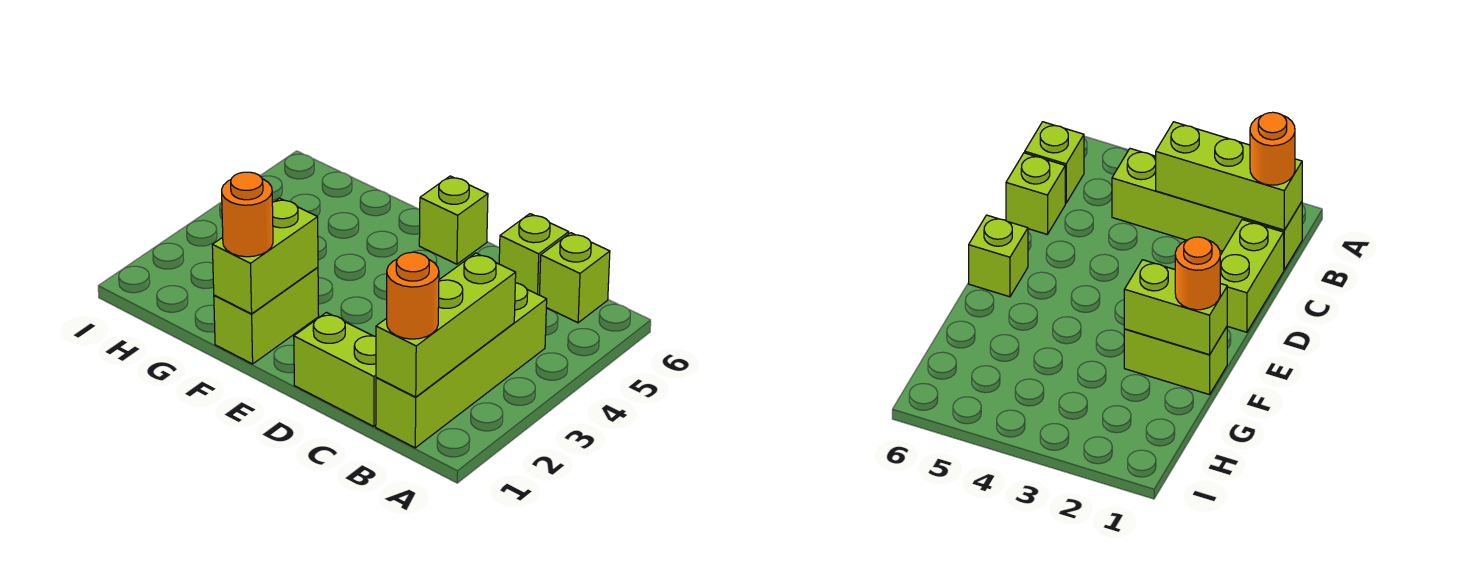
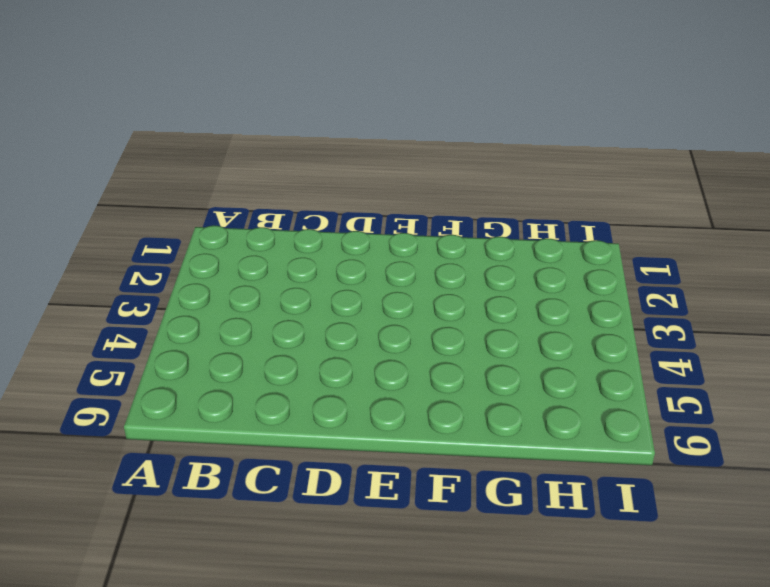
none -> lime brick B1:B4 level 1
none -> lime brick B6 level 1

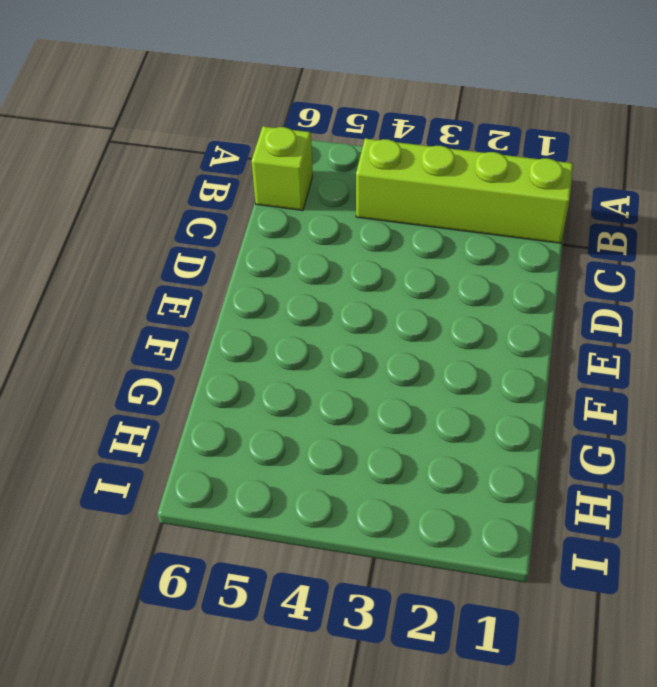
none -> lime brick C1:D1 level 1
none -> lime brick C6 level 1

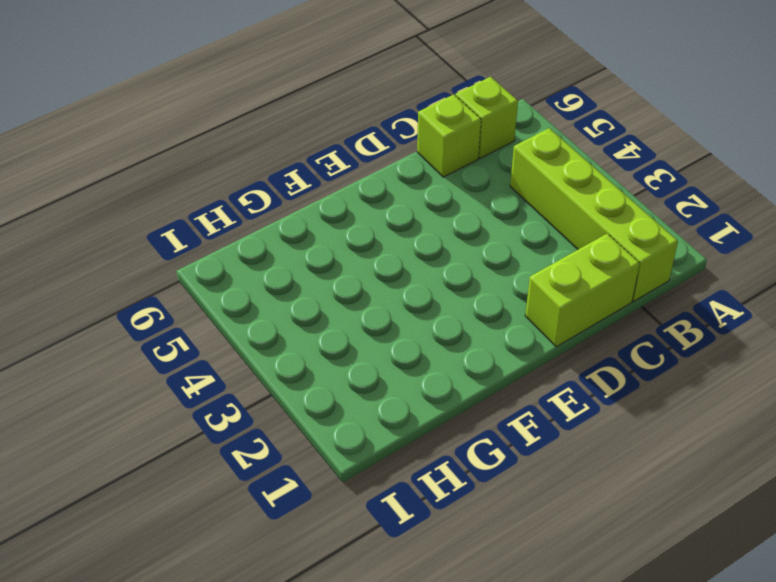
none -> lime brick E6 level 1
none -> lime brick F1:F2 level 1

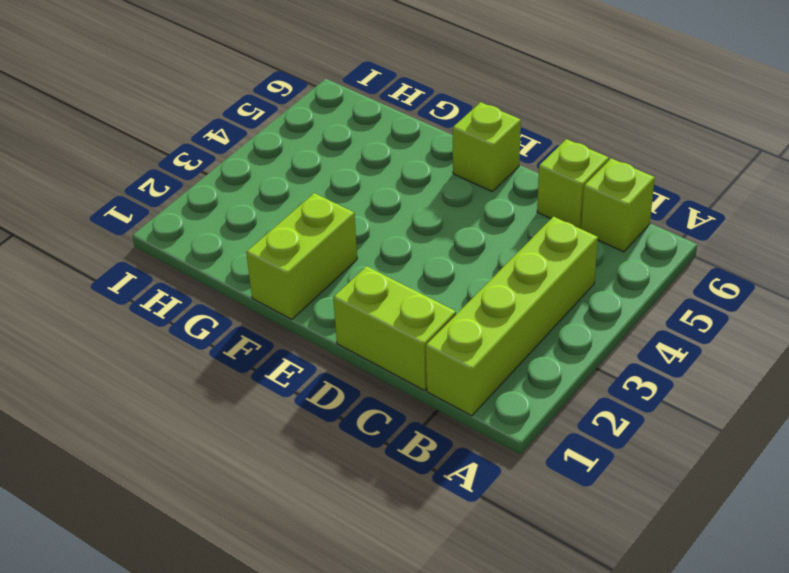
none -> lime brick B1:B3 level 2
none -> lime brick F1:F2 level 2

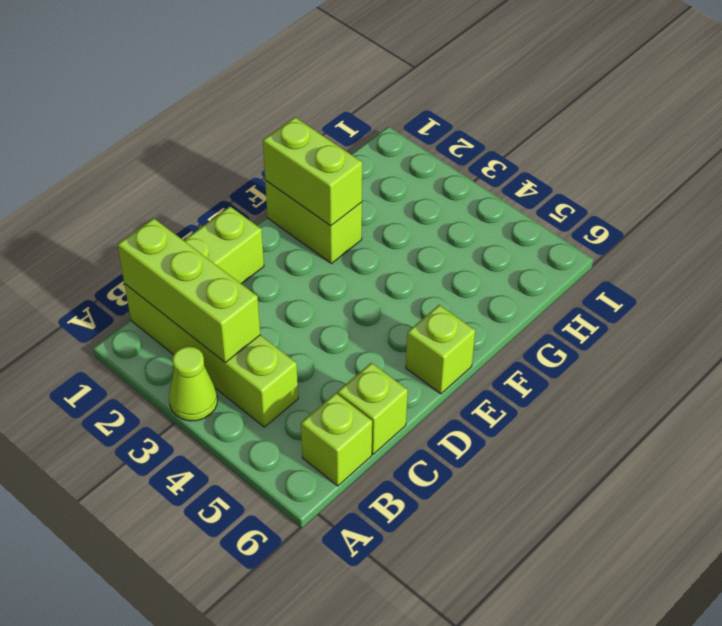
lime cone A3 level 1 -> none
none -> orange round brick B1 level 3
none -> orange round brick F1 level 3

